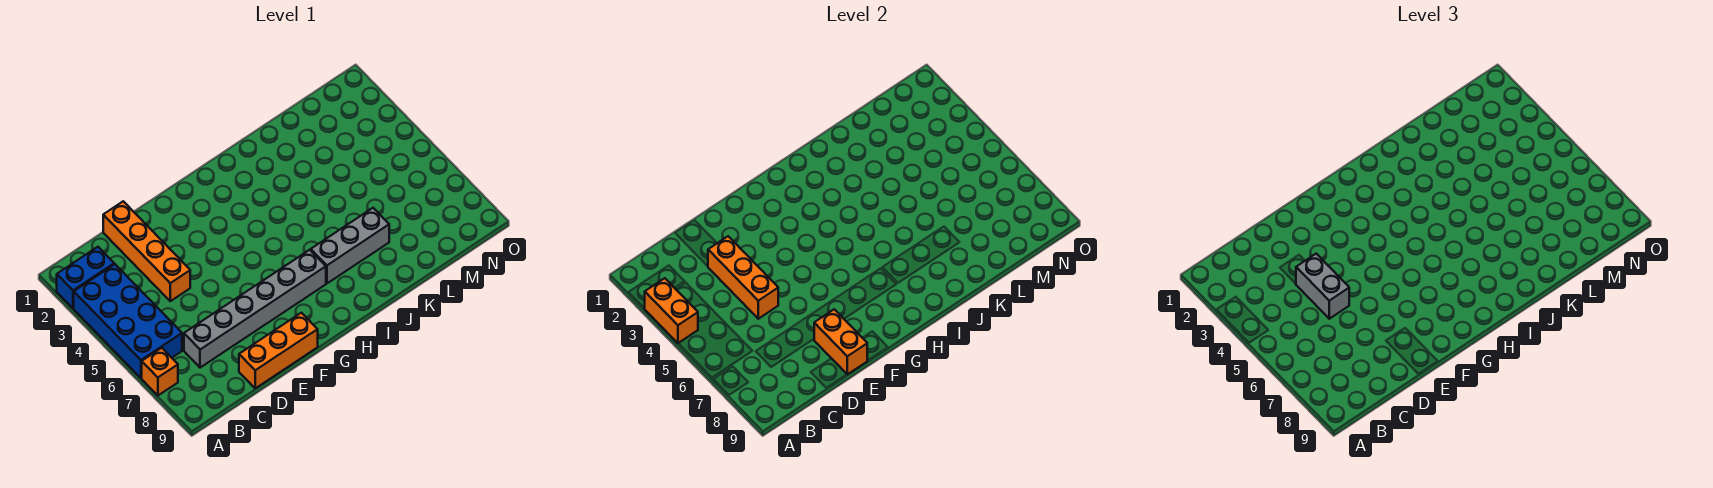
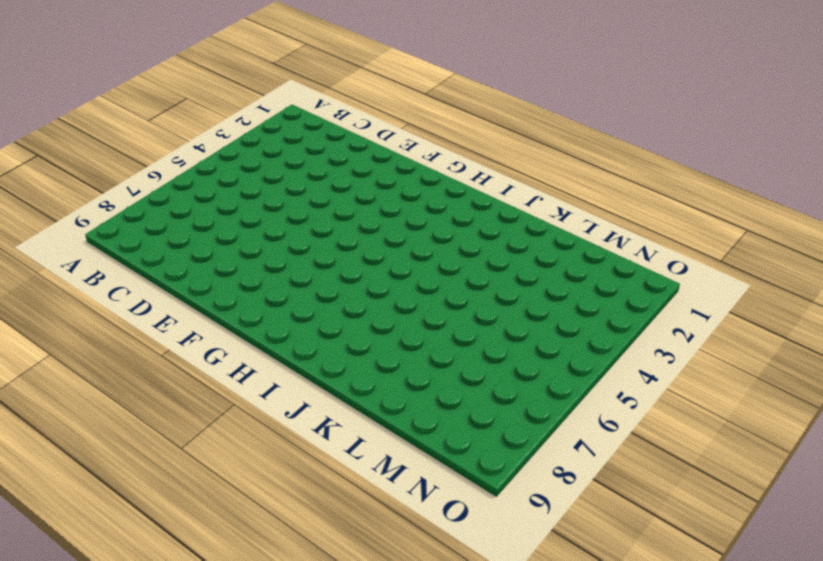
none -> blue brick A2:B2 level 1
none -> blue brick A3:B6 level 1

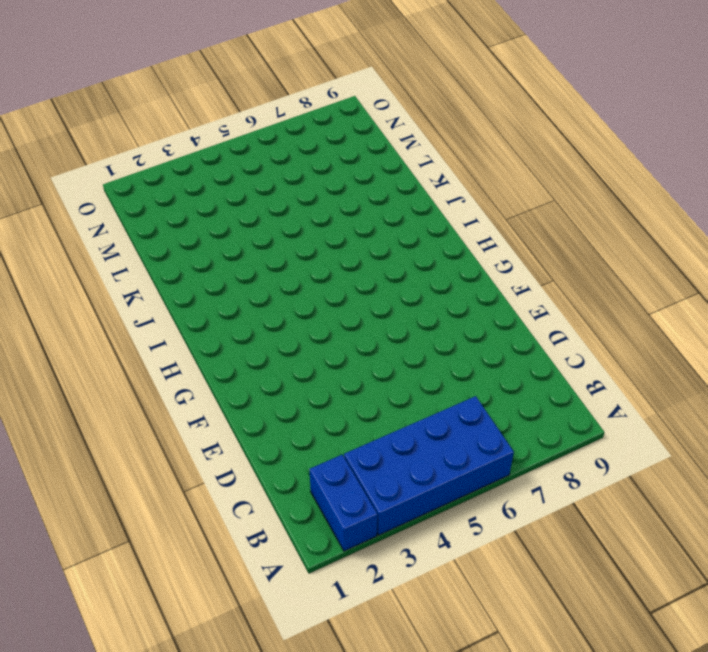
none -> orange brick A7 level 1
none -> grey brick C7:H7 level 1

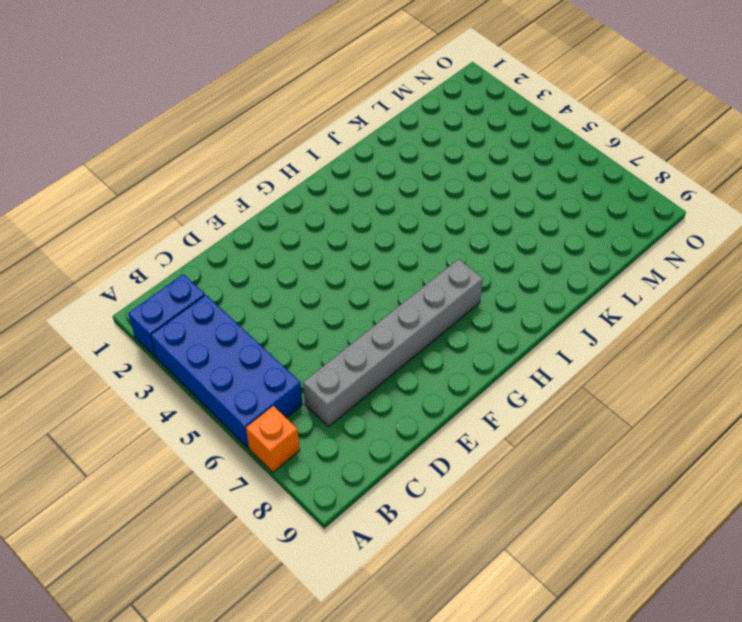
none -> orange brick D1:D4 level 1
none -> orange brick D9:F9 level 1

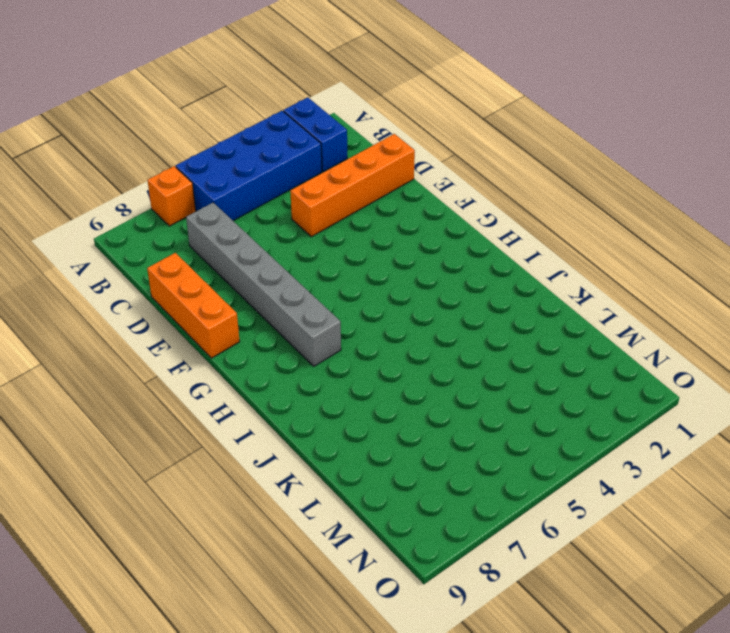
none -> grey brick I7:K7 level 1
none -> orange brick A3:A4 level 2

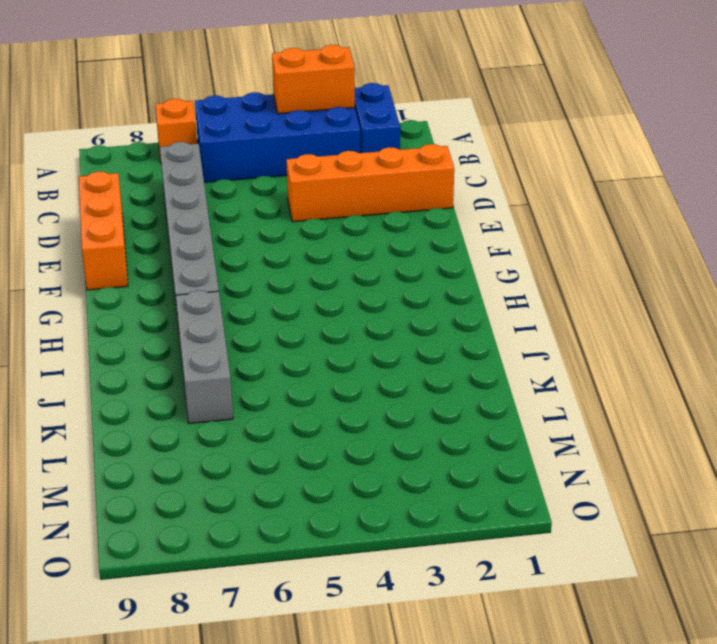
none -> orange brick D3:D5 level 2
none -> orange brick E8:E9 level 2

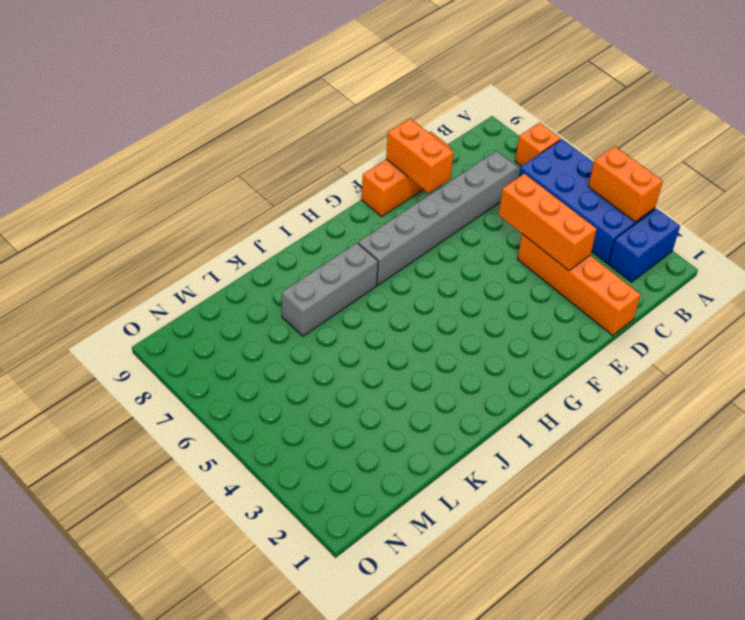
none -> grey brick D4:D5 level 3

